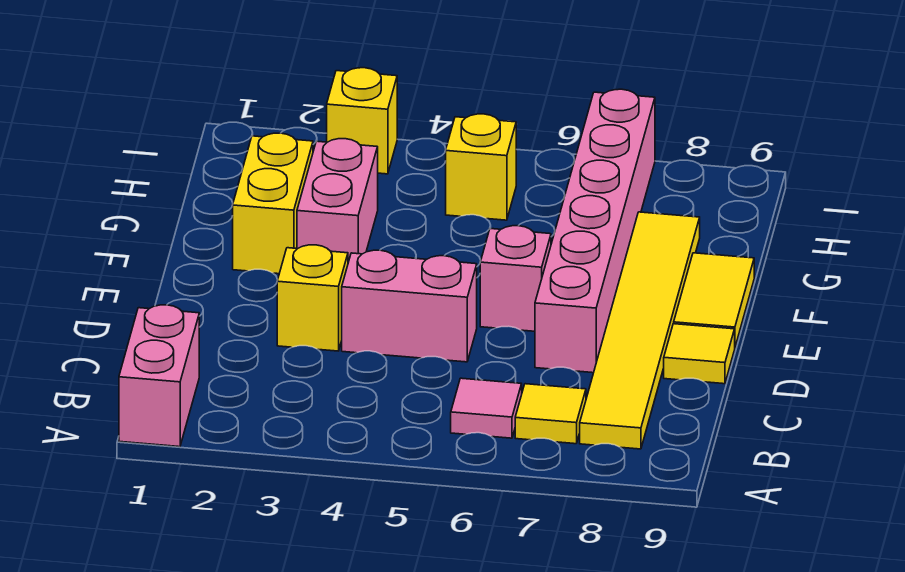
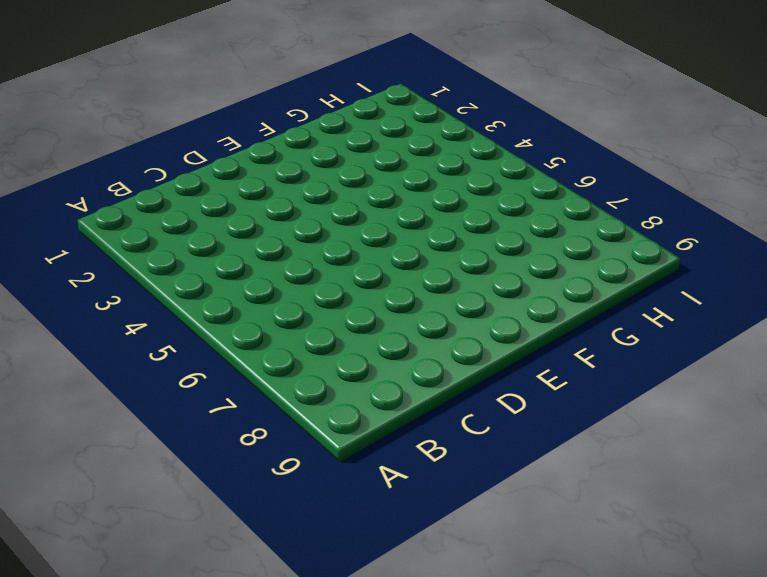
none -> pink brick A1:B1 level 1
none -> pink tile B6 level 1
none -> yellow tile B7 level 1

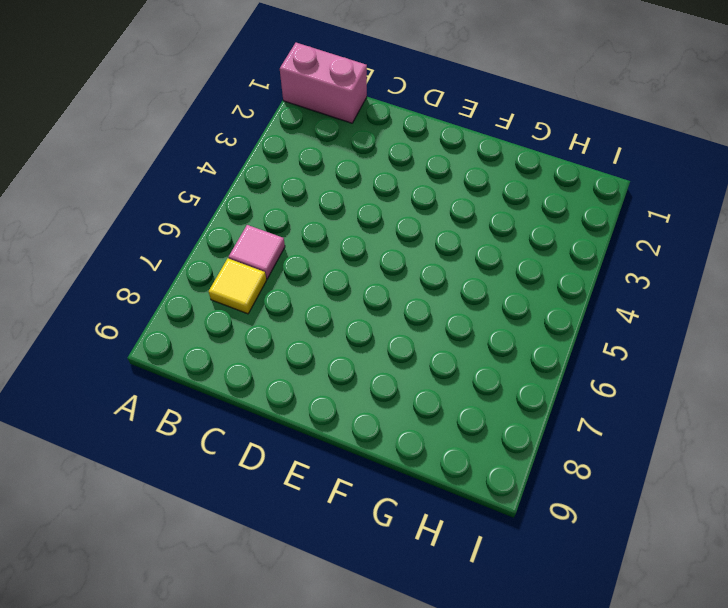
none -> yellow tile B8:G8 level 1
none -> yellow brick D3 level 1
none -> pink brick D4:D5 level 1

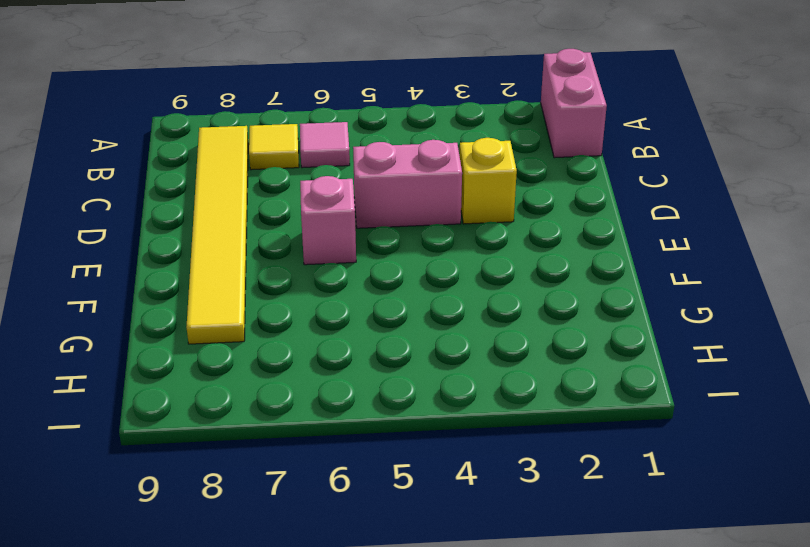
none -> pink brick D7:I7 level 1
none -> yellow tile D9 level 1
none -> yellow tile E9:F9 level 1

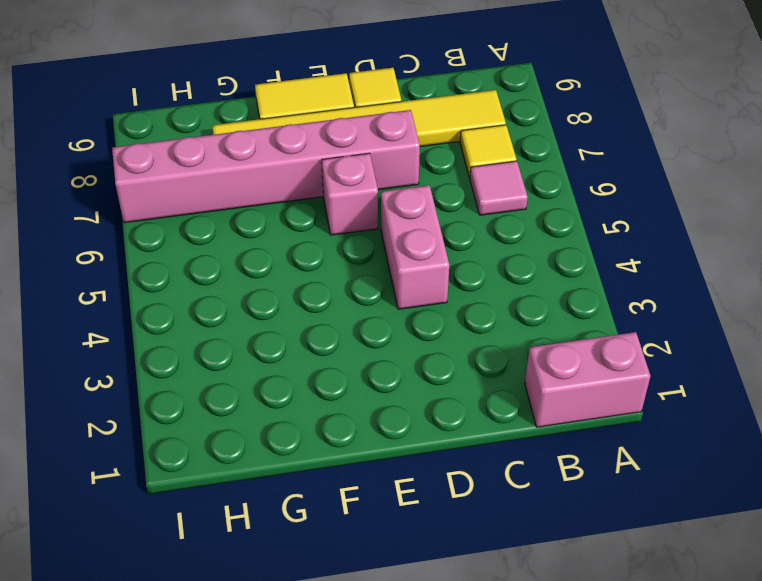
none -> yellow brick D3 level 1
none -> yellow brick F2:G2 level 1
none -> pink brick F3:G3 level 1

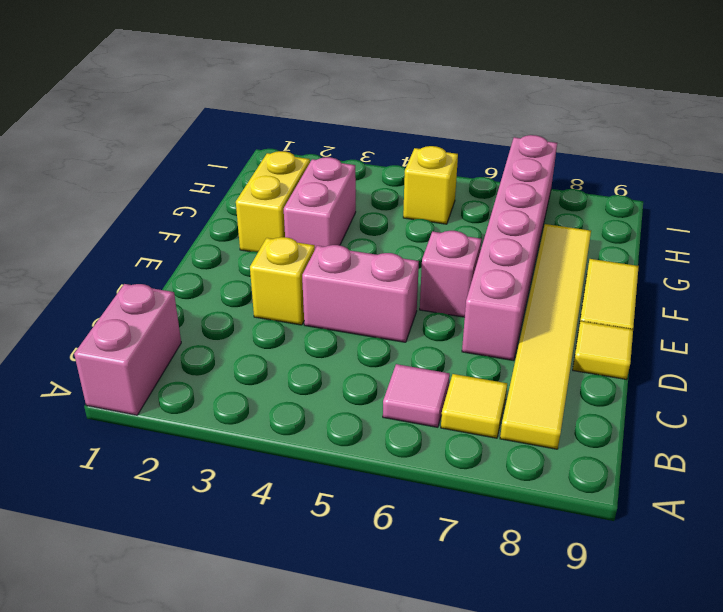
none -> yellow brick I3 level 1

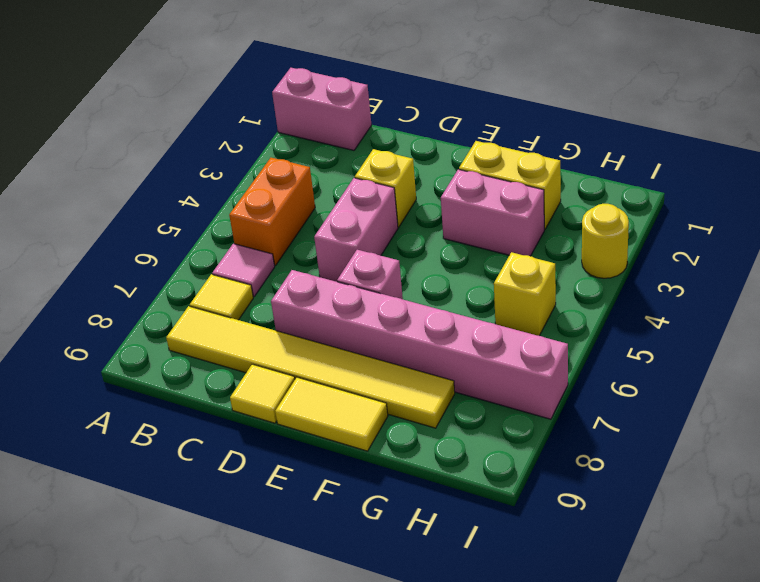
orange brick B4:B5 level 1 -> none
yellow round brick I3 level 1 -> yellow brick I3 level 1

